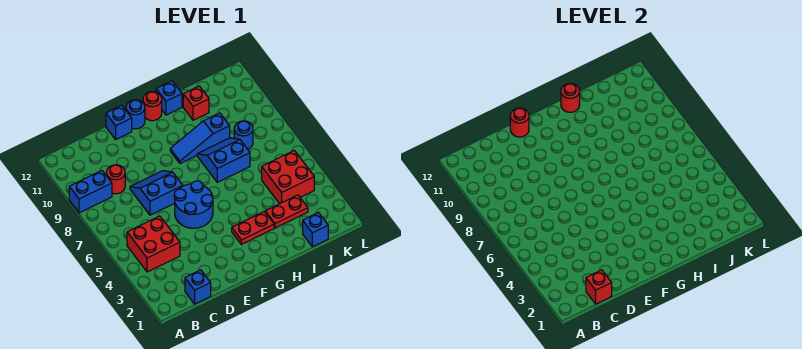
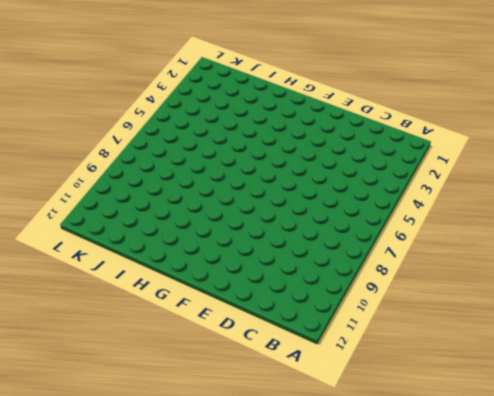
none -> blue brick A9:B9 level 1
none -> red brick B4:C5 level 1
none -> blue brick C1 level 1

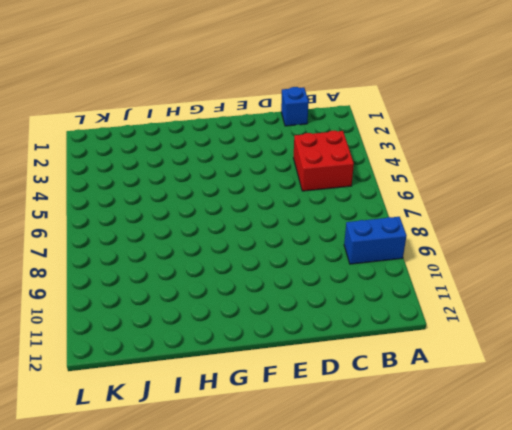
none -> red round brick C9 level 1
none -> blue slope D7:E8 level 1 top 7
none -> blue round brick E5:F6 level 1

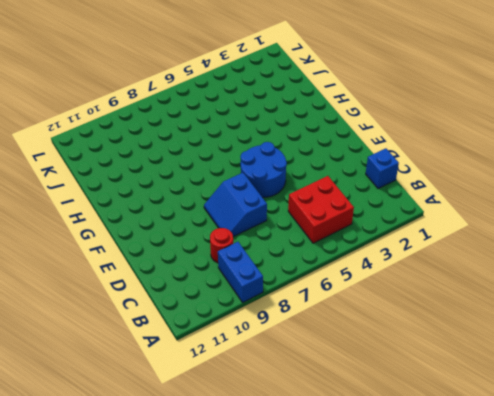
none -> blue brick E12 level 1
none -> blue round brick F12 level 1
none -> red plate G3:H3 level 1

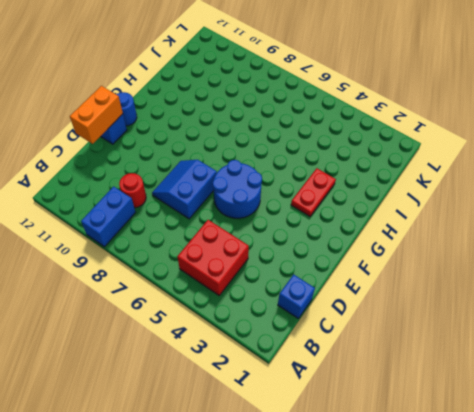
orange brick D12:E12 level 2 -> red round brick E12 level 2
none -> blue slope G9:I9 level 1 top I
none -> red round brick G12 level 1
none -> blue slope H7:I8 level 1 top 7

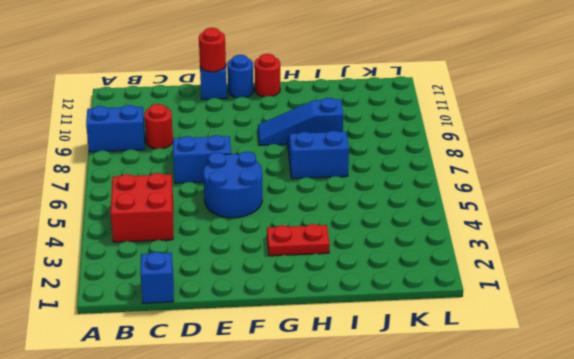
none -> blue brick H12 level 1
none -> red plate I3:J3 level 1
none -> red brick I11 level 1

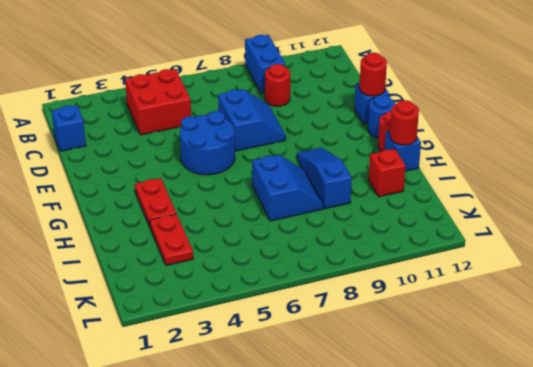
none -> blue brick J1 level 1
none -> red brick J4:K5 level 1
none -> blue round brick J8 level 1

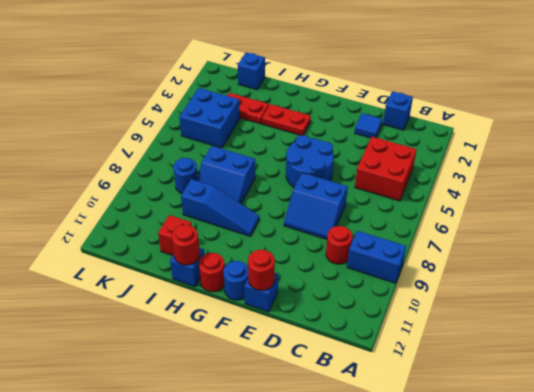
blue tile D2 level 1 -> none
blue brick J4:K5 level 1 -> red brick J4:K5 level 1
none -> red brick C1 level 2

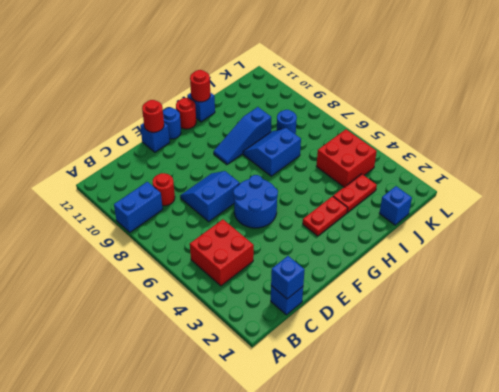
blue brick C1 level 2 -> red brick C1 level 2
none -> red brick I11 level 1

